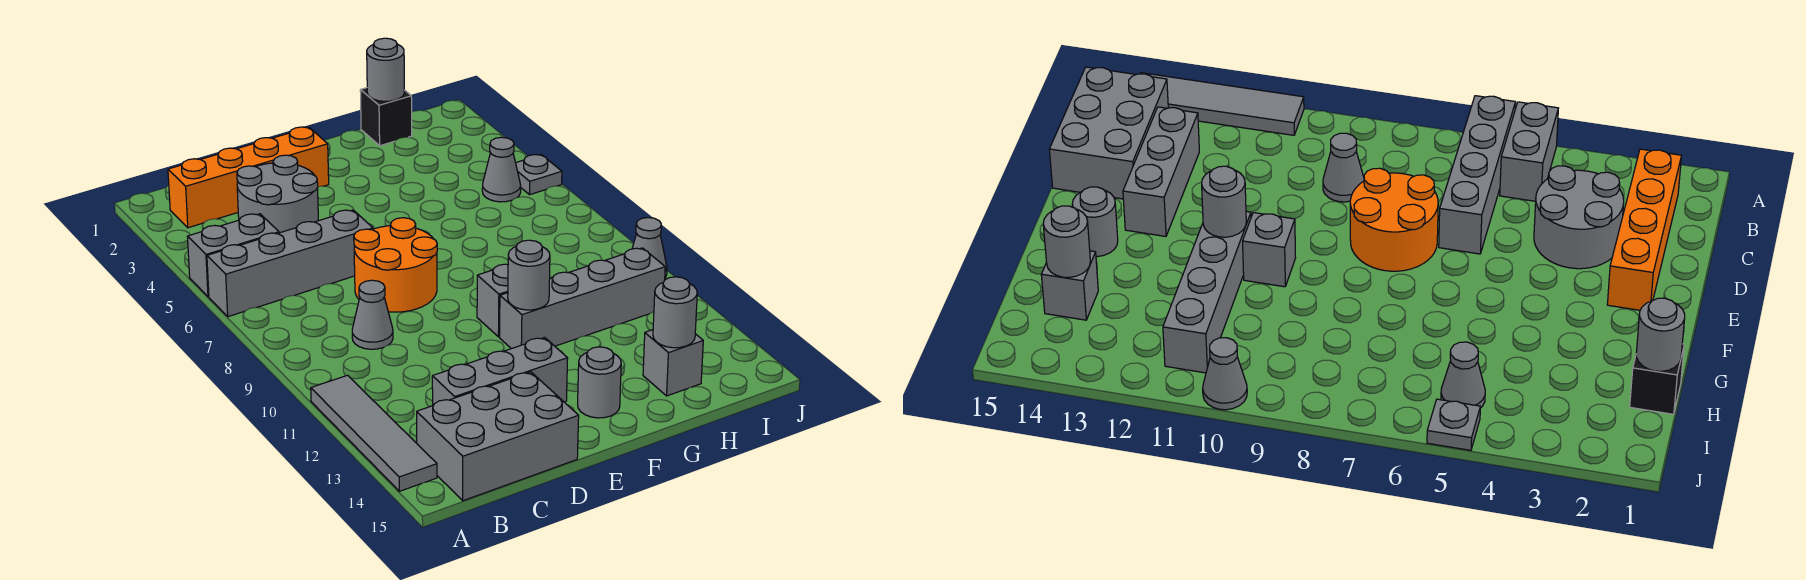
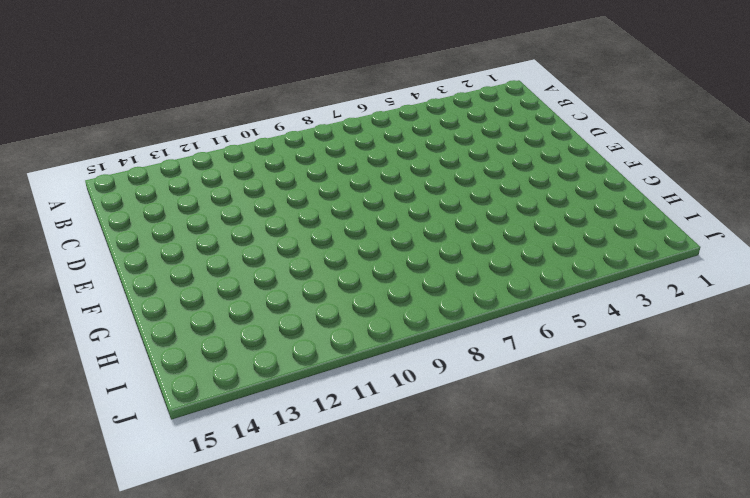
none -> grey brick A5:B5 level 1
none -> grey brick A6:D6 level 1
none -> grey tile A11:A14 level 1

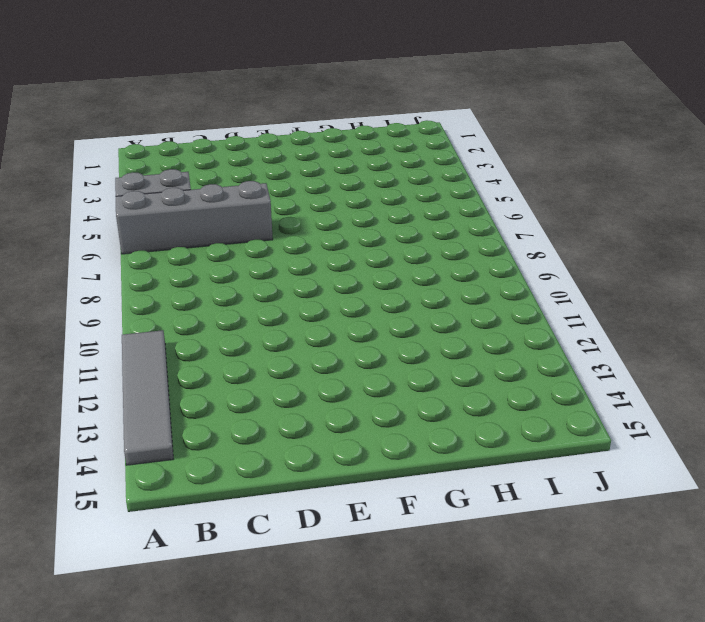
none -> orange brick B2:E2 level 1
none -> grey brick B14:D15 level 1
none -> grey round brick C3:D4 level 1

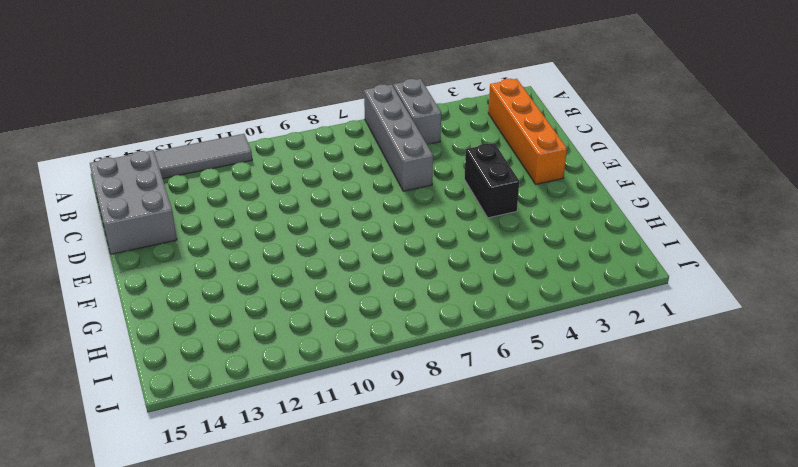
black brick E4:F4 level 1 -> none
none -> grey round brick C3:D4 level 1
none -> grey cone C9 level 1
none -> grey brick C13:E13 level 1

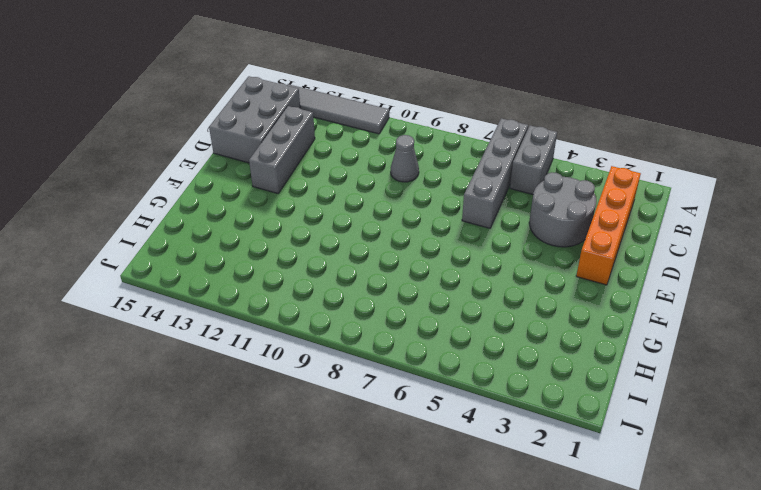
none -> orange round brick D7:E8 level 1
none -> grey brick F10 level 1
none -> grey brick F11:I11 level 1

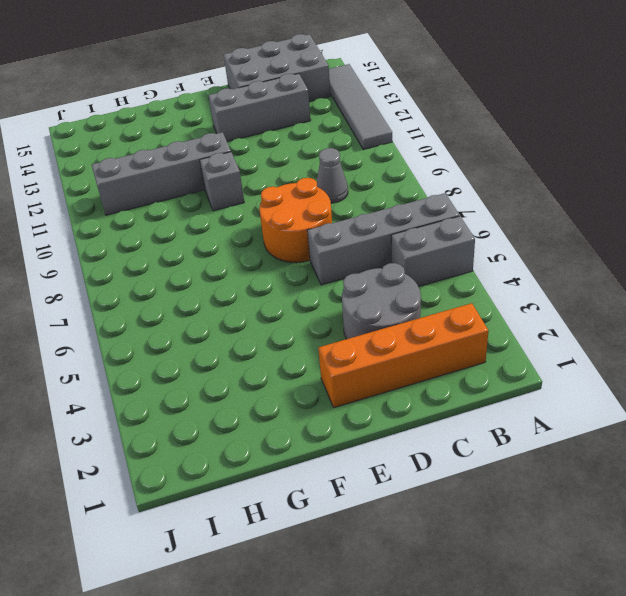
none -> grey round brick F14 level 1
none -> black brick H1 level 1
none -> grey brick H14 level 1

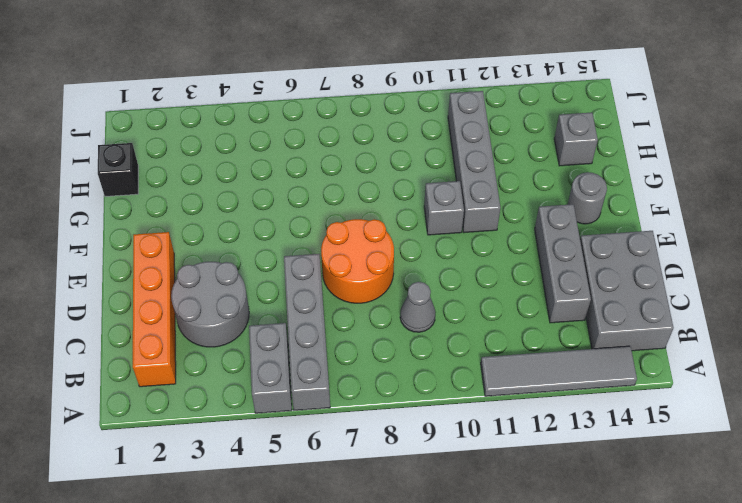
none -> grey cone I5 level 1
none -> grey plate J5 level 1
none -> grey cone J10 level 1

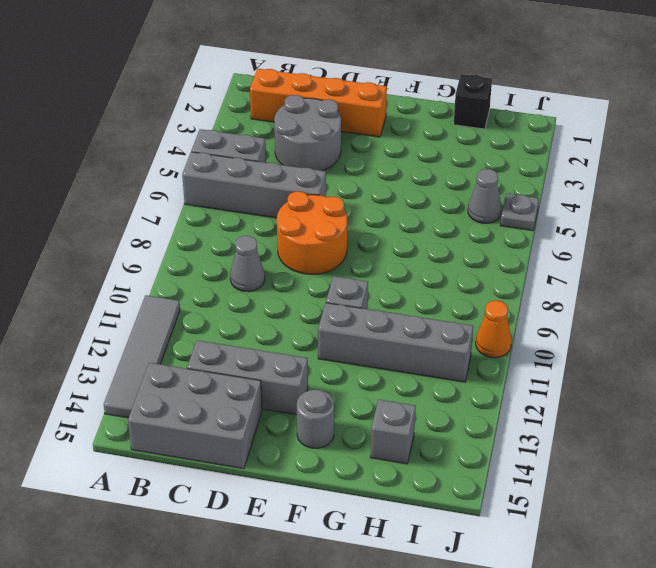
orange cone J10 level 1 -> grey cone J10 level 1
none -> grey round brick F11 level 2
none -> grey round brick H1 level 2
none -> grey round brick H14 level 2

